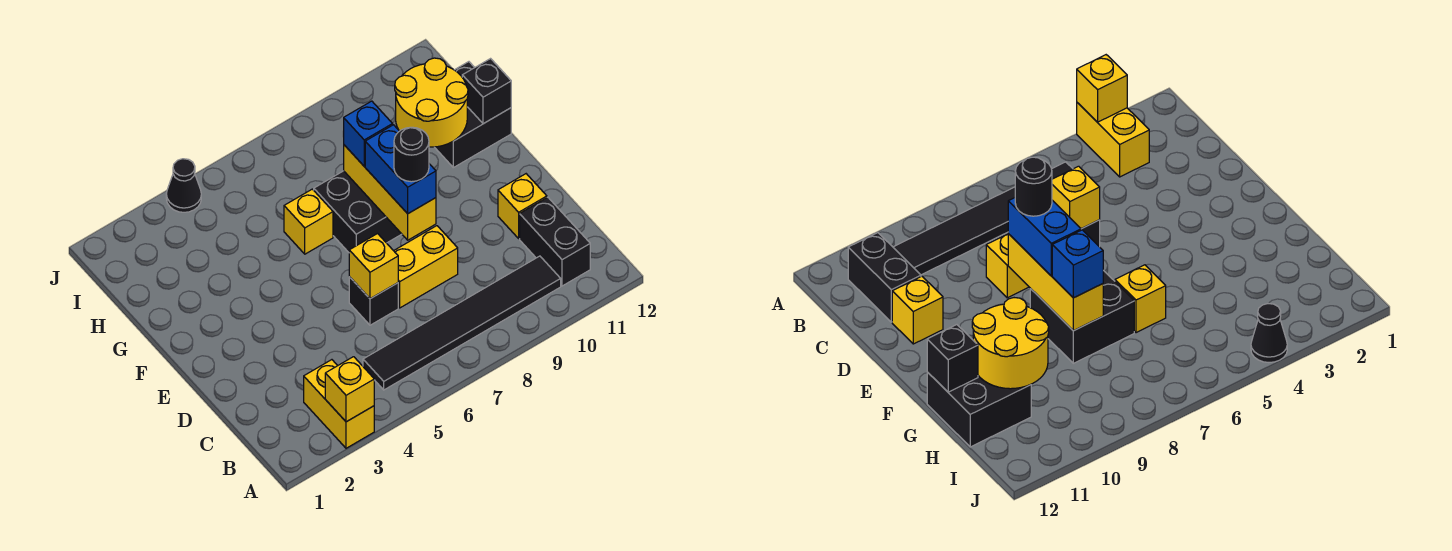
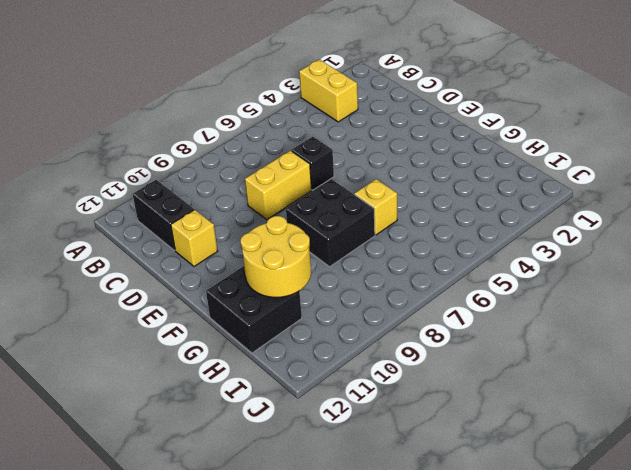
none -> black tile B5:B10 level 1
none -> black cone J4 level 1
none -> yellow brick A3 level 2

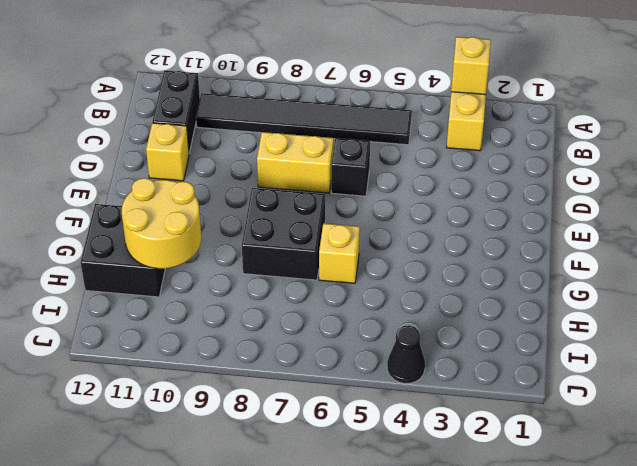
none -> yellow brick D6 level 2
none -> yellow brick E8:G8 level 2
none -> black brick G12 level 2

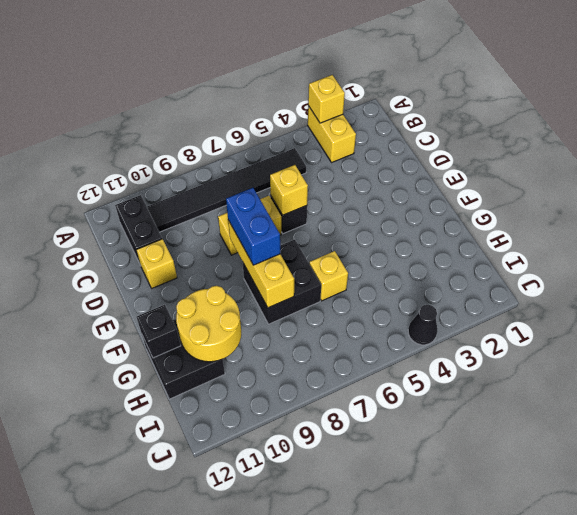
none -> blue brick G8 level 3
none -> black round brick E8 level 4

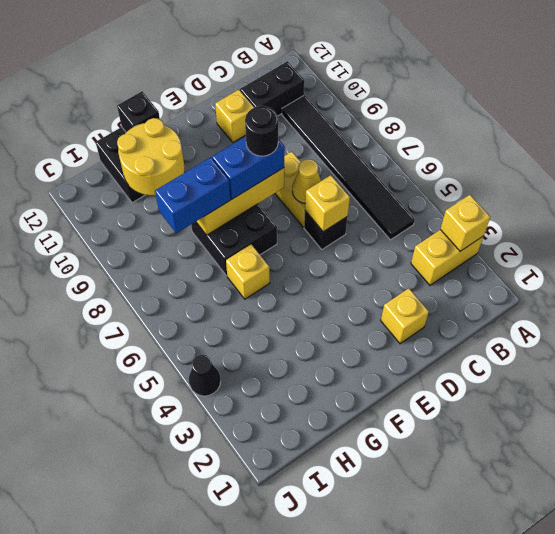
yellow brick D2 level 1 -> none
yellow cone D7 level 2 -> none
blue brick G8:H8 level 3 -> blue brick G8 level 3

